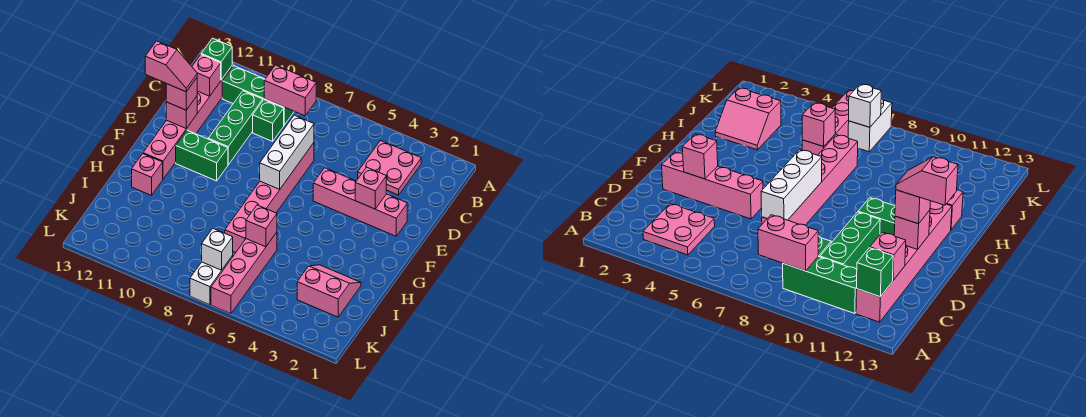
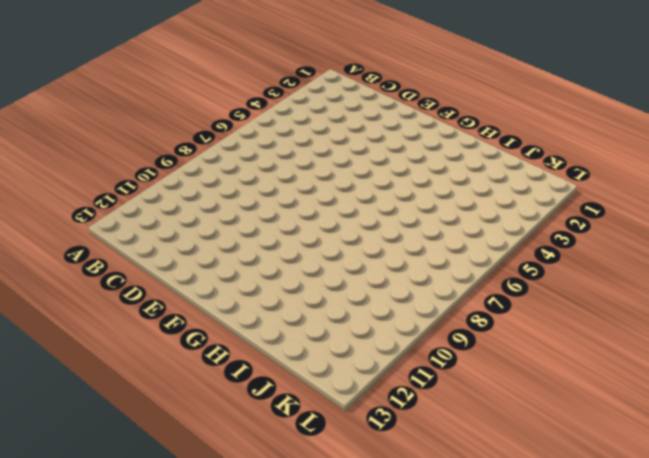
none -> pink plate B3:C4 level 1
none -> green brick B9:B11 level 1
none -> pink brick B12:G12 level 1

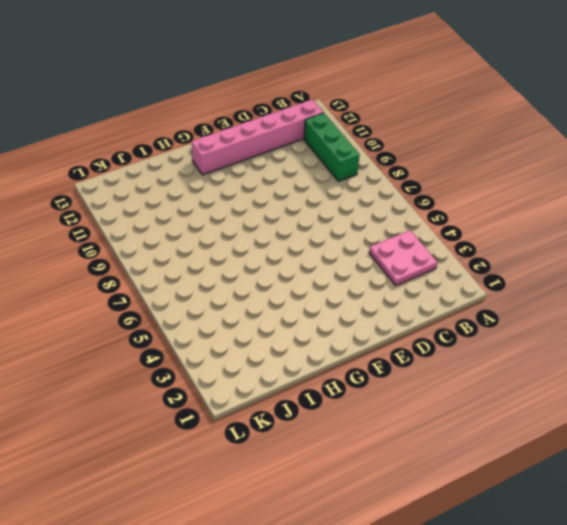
none -> green brick C9 level 1
none -> green brick C10:E10 level 1
none -> pink brick D7:I7 level 1

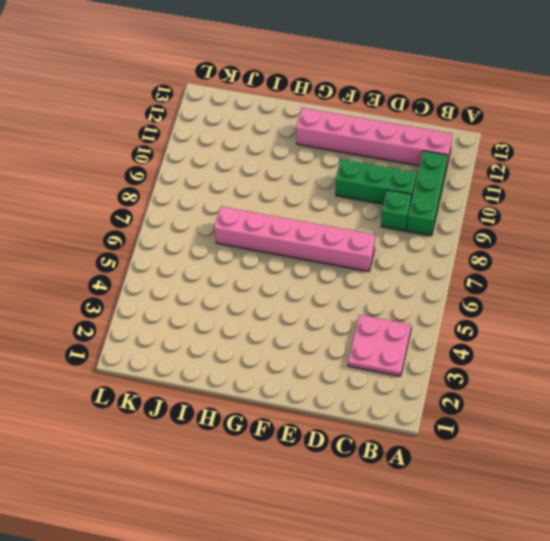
none -> pink brick E2:E5 level 1
none -> green brick F10:F11 level 1
none -> pink brick H12 level 1

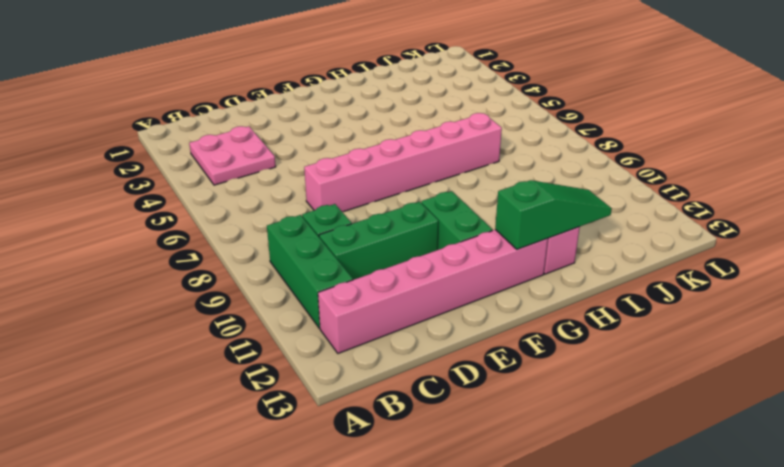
green slope G12:I12 level 2 top G -> none
none -> pink brick E2:E5 level 1
none -> pink slope I2:J3 level 1 top J
none -> pink brick I6:L6 level 1

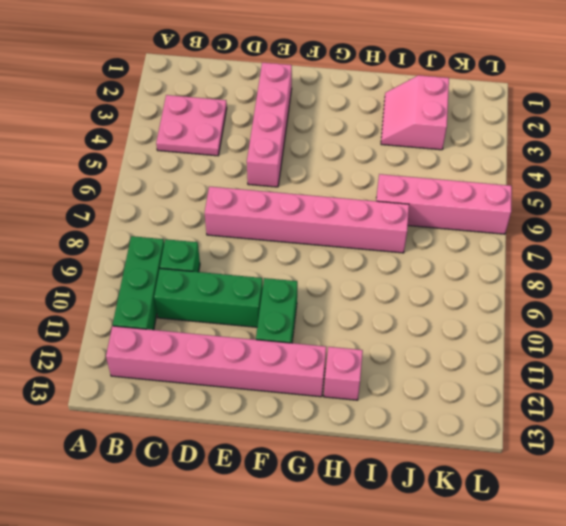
none -> white brick K7:L7 level 1
none -> pink brick B8:B9 level 2
none -> green brick B12 level 2

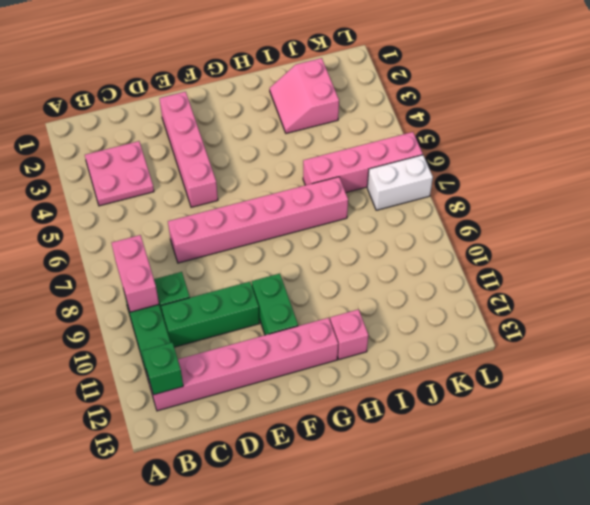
none -> pink brick C12 level 2
none -> white brick D7:F7 level 2
none -> pink brick E3 level 2

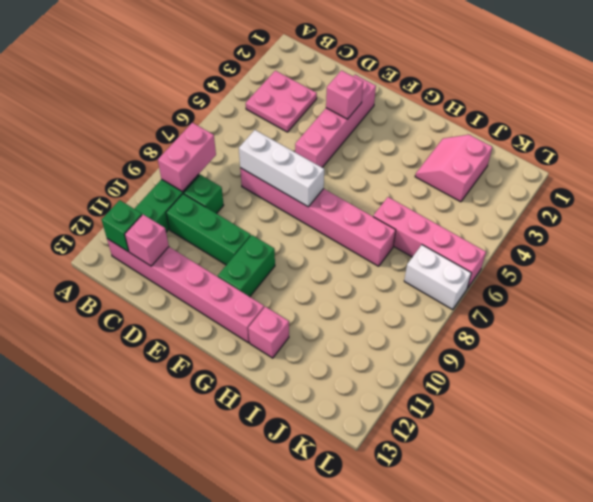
none -> pink brick E12 level 2
none -> pink brick I6 level 2
none -> white brick K7 level 2

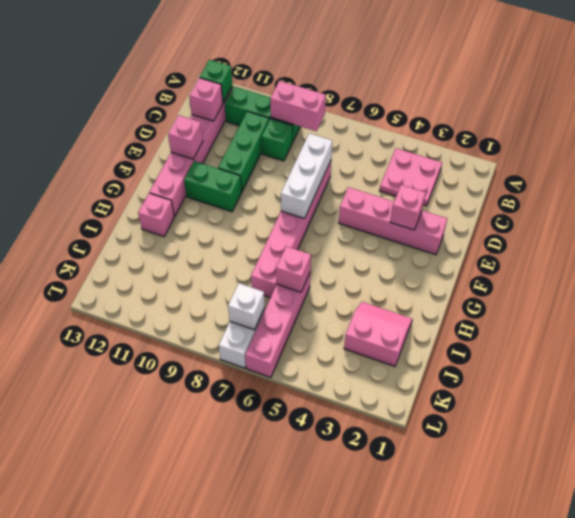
none -> pink brick E12 level 3
none -> pink slope E12:E13 level 4 top 13

